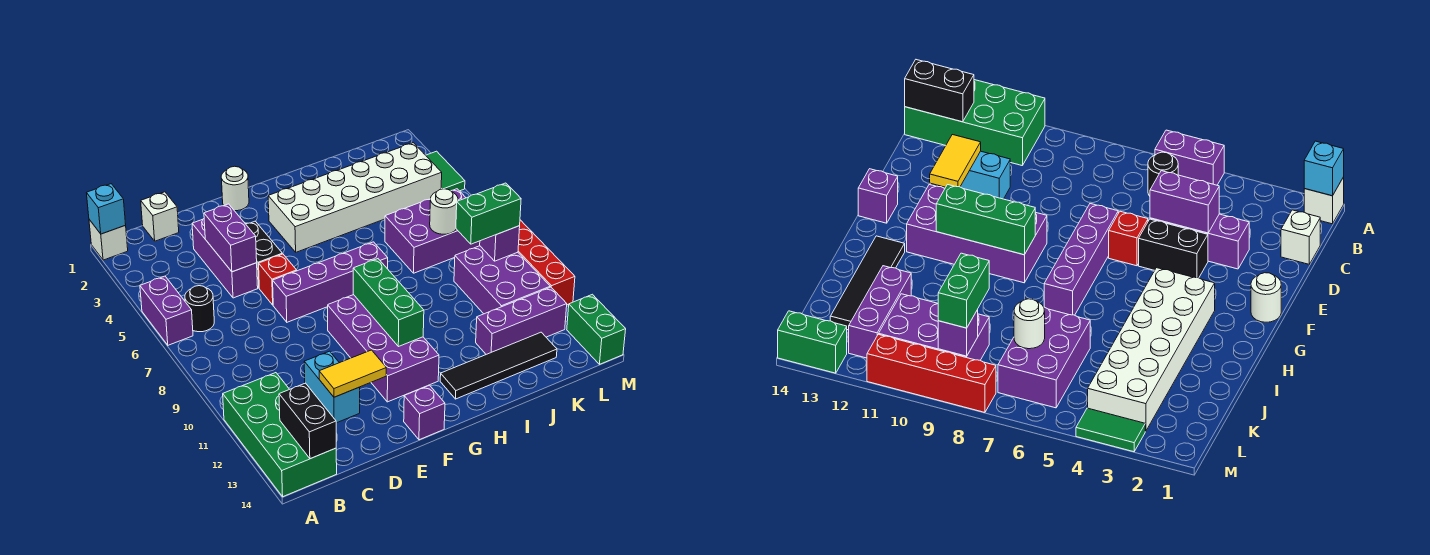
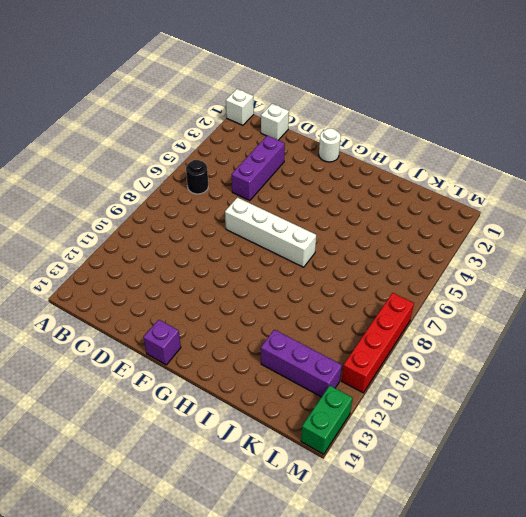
white brick E7:H7 level 1 -> purple brick E7:H7 level 1
none -> purple brick A5:A6 level 1
none -> green brick A11:B14 level 1
none -> cyan brick D11:D12 level 1

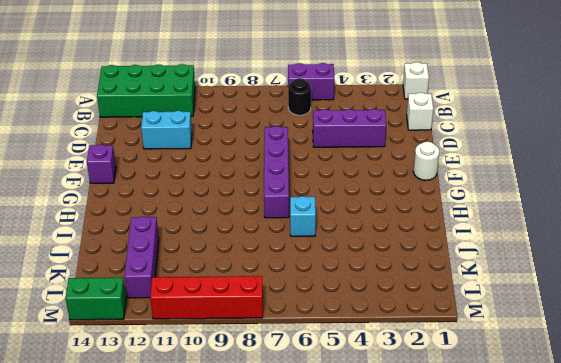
cyan brick I6 level 1 -> cyan brick A1 level 2
none -> black brick E4:E5 level 1
none -> red brick E6 level 1
none -> purple brick F9:G12 level 1

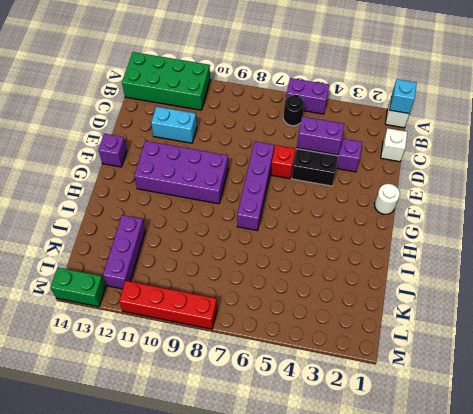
none -> white brick G3:L4 level 1
none -> black tile H13:K13 level 1
none -> purple brick J6:L7 level 1

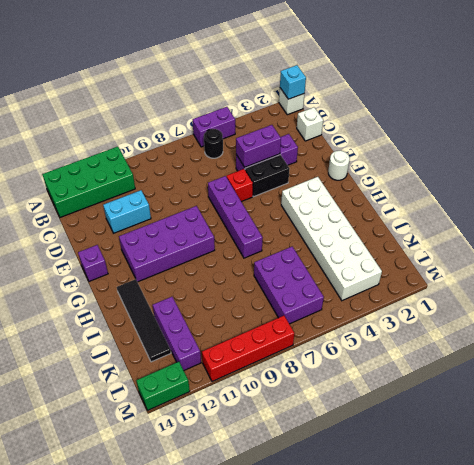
none -> purple brick K9:L11 level 1
none -> green tile M3:M4 level 1
none -> black brick B13:B14 level 2

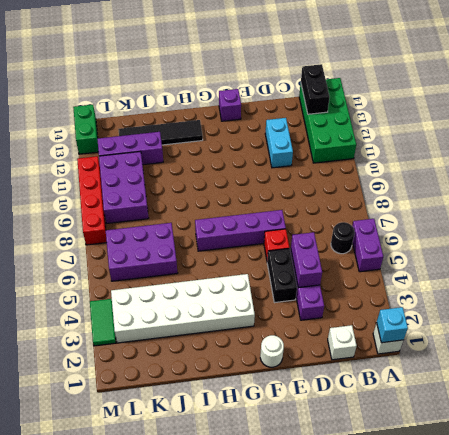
none -> purple brick F9:G12 level 1
none -> yellow tile D12:E12 level 2
none -> green brick G9:G11 level 2

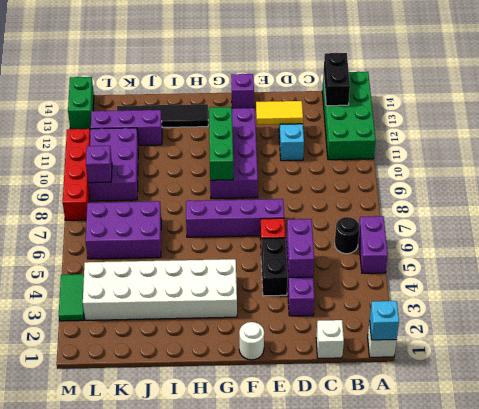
none -> white round brick K7 level 2
none -> green brick K9:L9 level 3

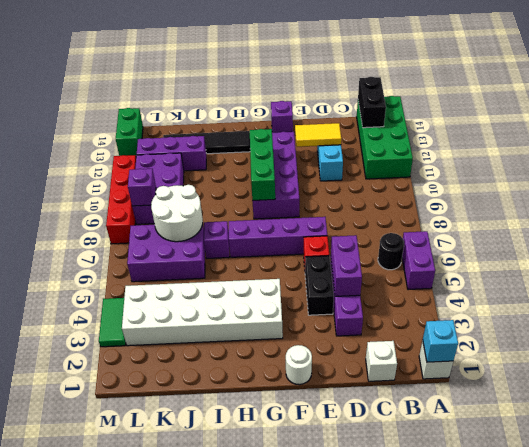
purple brick I7 level 1 -> none
white round brick J7:K8 level 2 -> white round brick K7 level 2
none -> green brick K9:L9 level 3

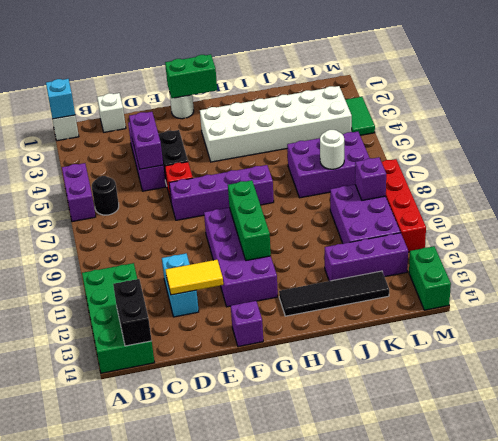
green brick F1:G1 level 2 -> green brick K9:L9 level 3

